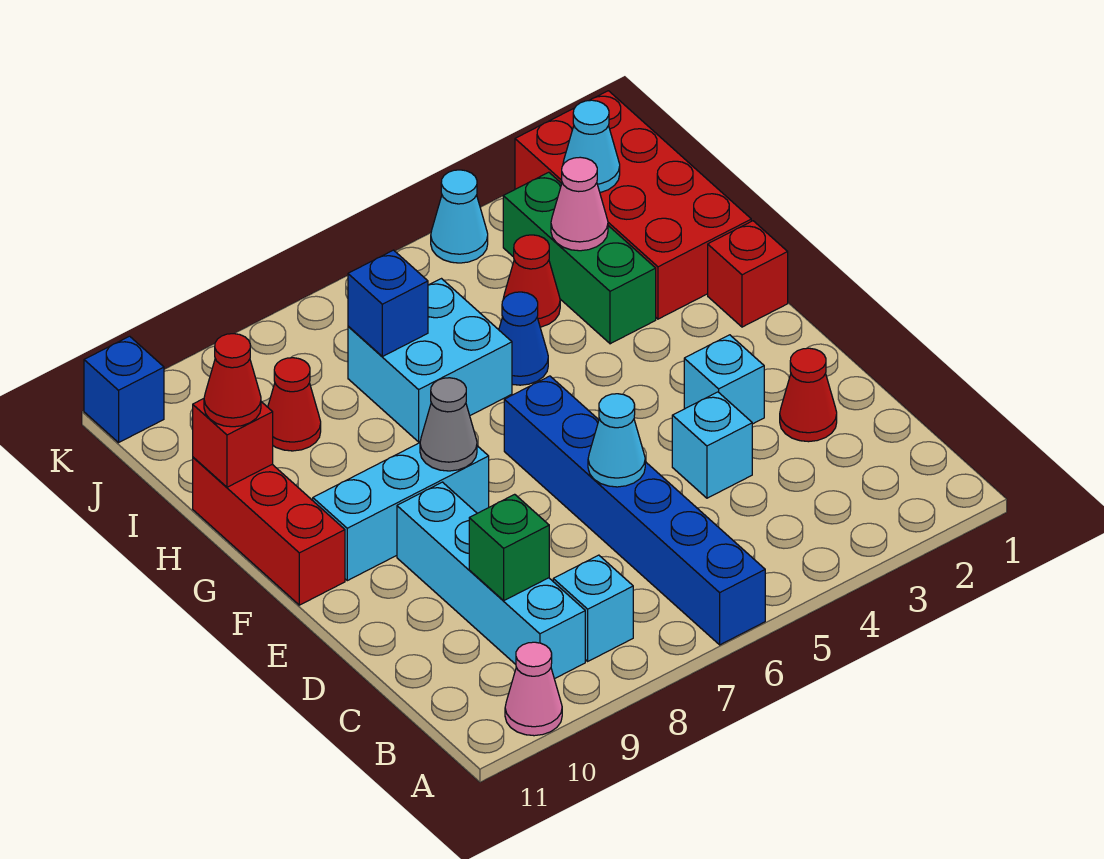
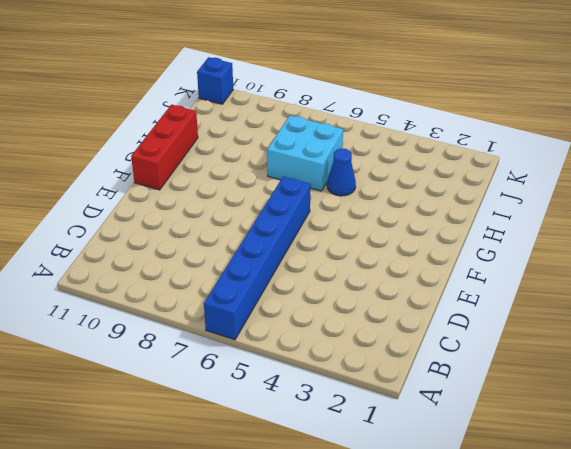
none -> pink cone A10 level 1
none -> cyan brick B8 level 1
none -> cyan brick B9:E9 level 1

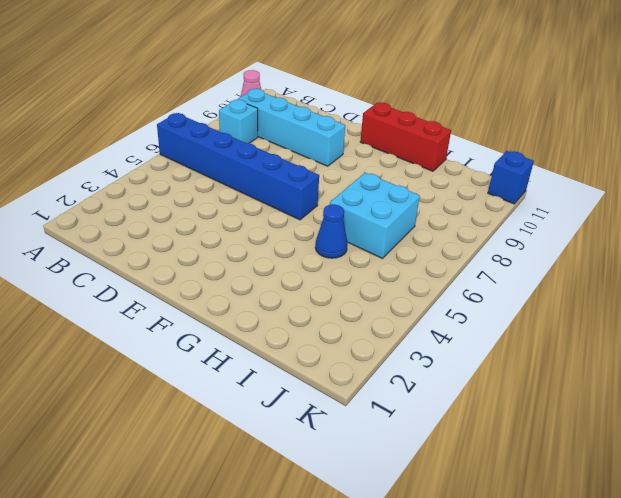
none -> red cone D2 level 1
none -> cyan brick D4 level 1
none -> cyan brick E3 level 1

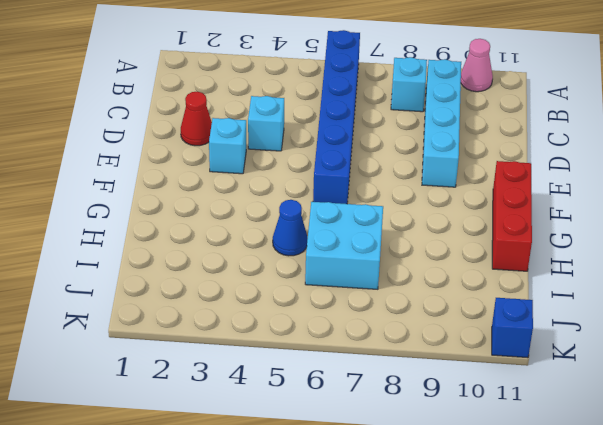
none -> cyan brick F8:F10 level 1
none -> red brick G1 level 1
none -> red brick H1:K2 level 1

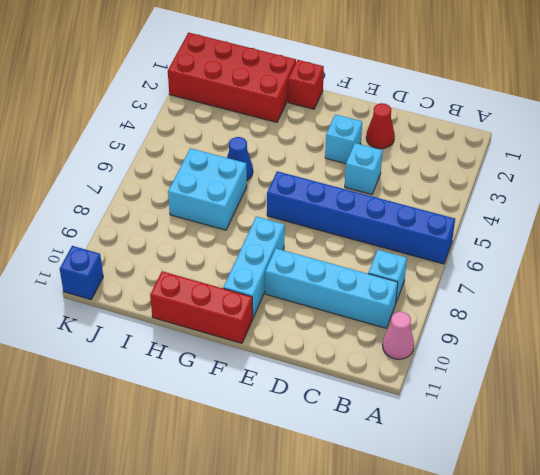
none -> green brick H3:J3 level 1
none -> red cone I4 level 1
none -> red cone I9 level 1

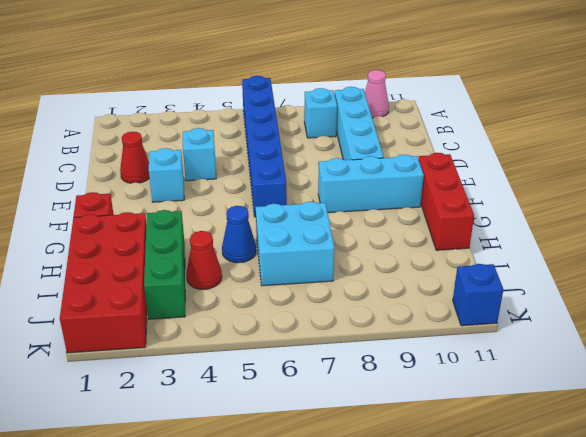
none -> red cone I9 level 1
none -> cyan cone K4 level 1
none -> green brick C9 level 2

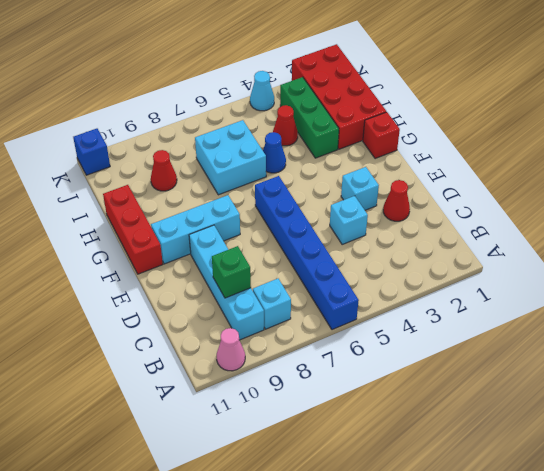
none -> cyan cone D6 level 2
none -> grey cone F8 level 2
none -> red brick H11 level 2

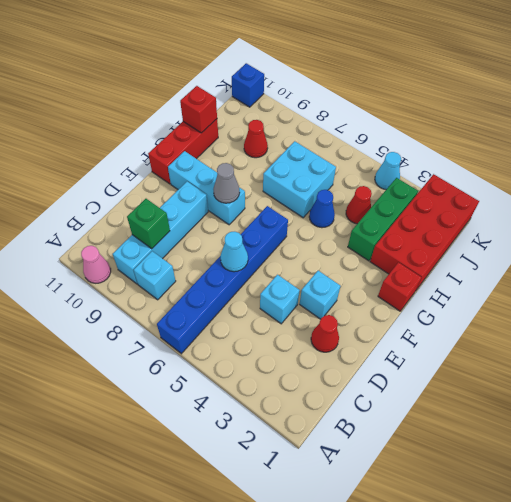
none -> pink cone I3 level 2
none -> blue brick I7 level 2
none -> cyan cone J2 level 2

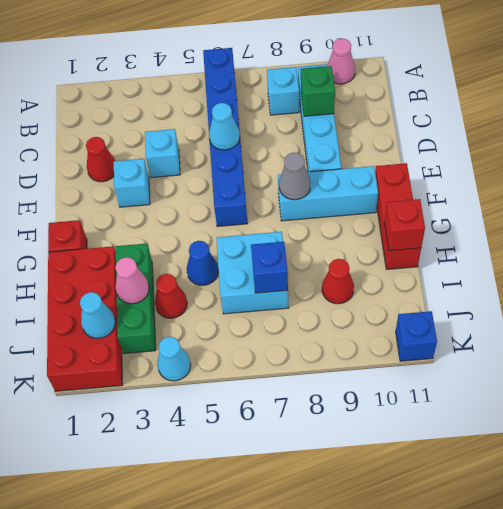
none -> red cone H11 level 3

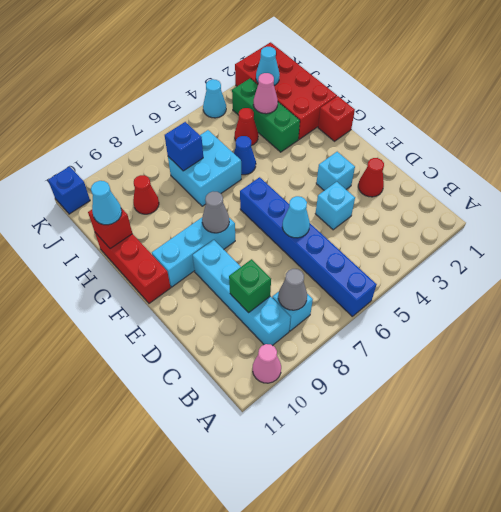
grey cone B8 level 2 -> none
cyan cone H11 level 3 -> red cone H11 level 3

